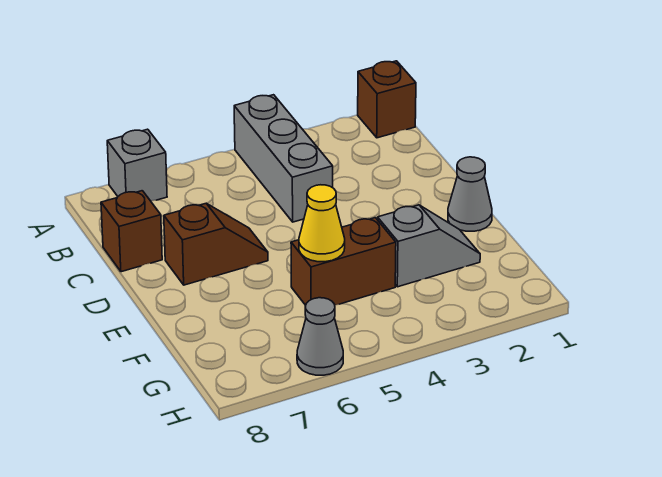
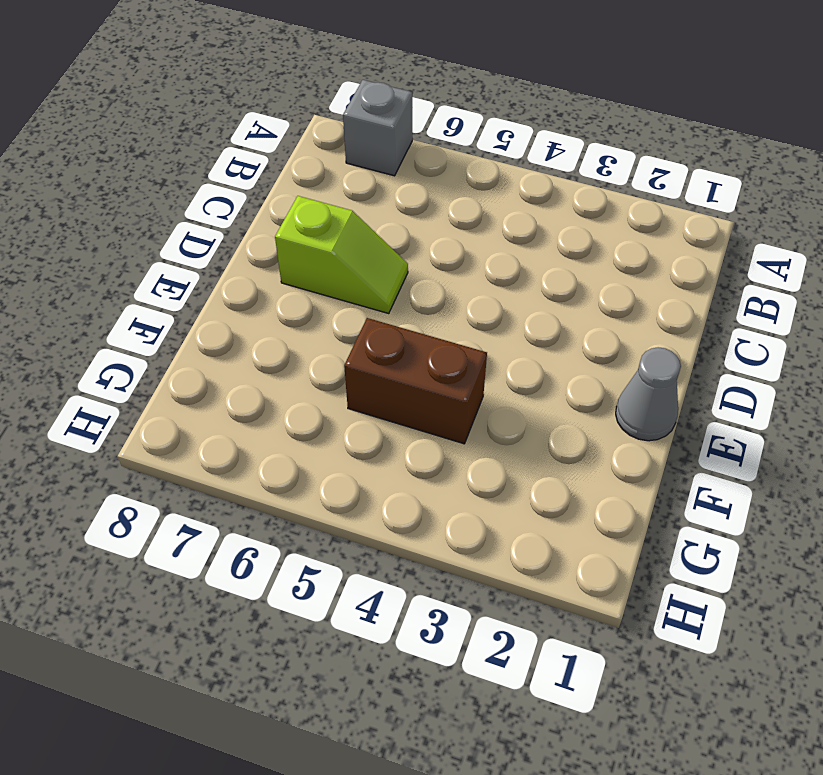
lime slope D6:D7 level 1 top 7 -> brown slope D6:D7 level 1 top 7
none -> brown brick A1 level 1
none -> grey brick A4:C4 level 1

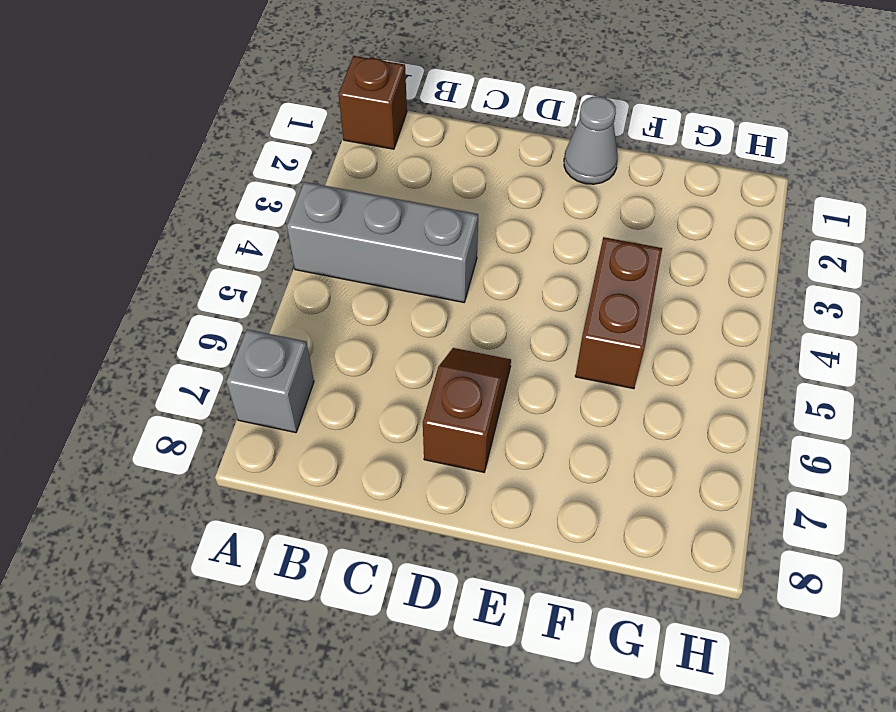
none -> brown brick C8 level 1
none -> grey slope F2:F3 level 1 top 3

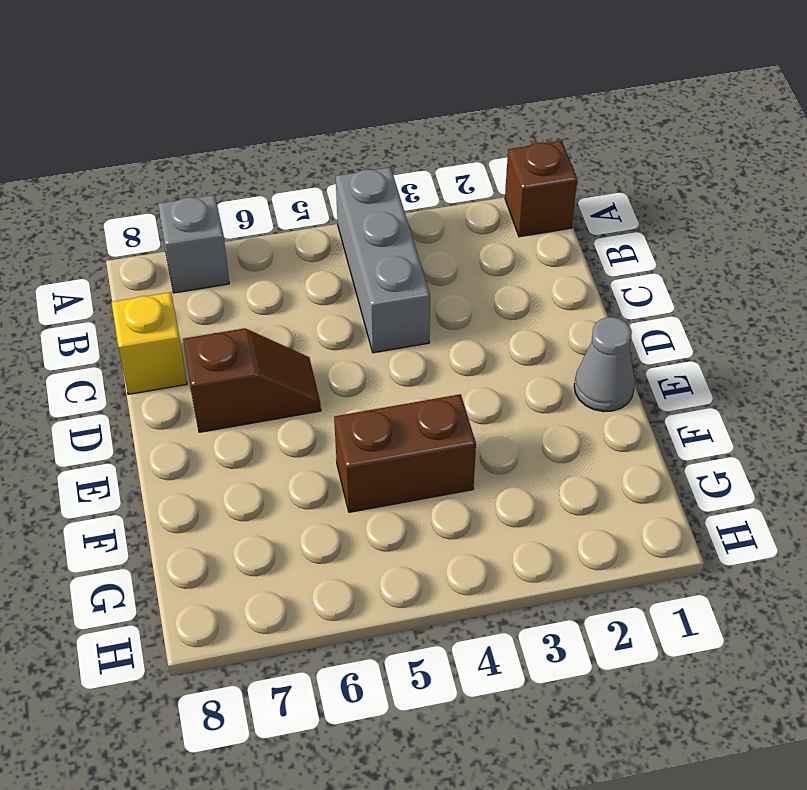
yellow brick C8 level 1 -> brown brick C8 level 1
none -> grey slope F2:F3 level 1 top 3
none -> grey cone H6 level 1

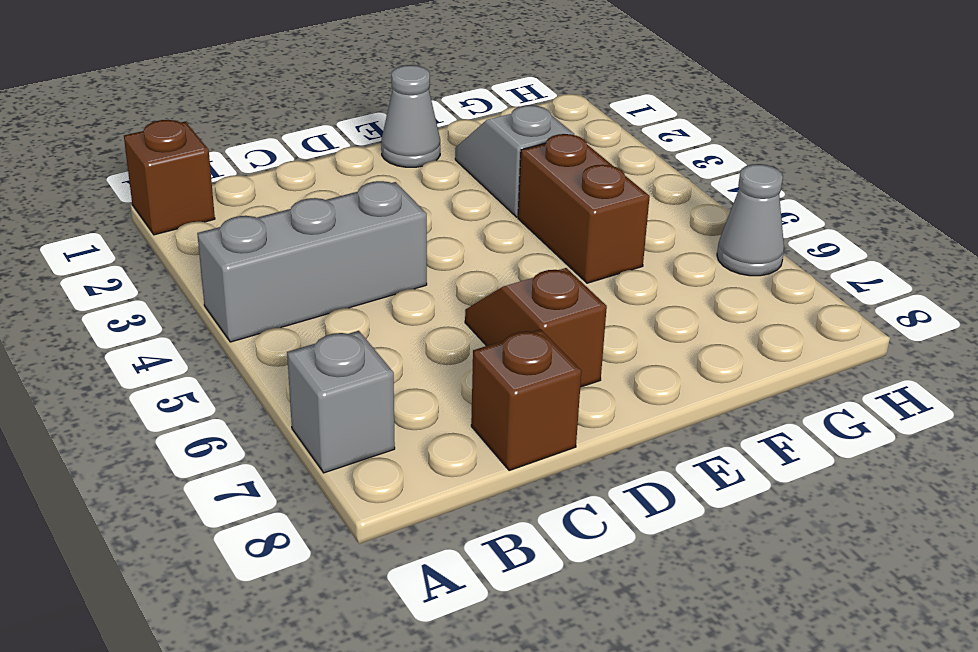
none -> yellow cone F5 level 2

